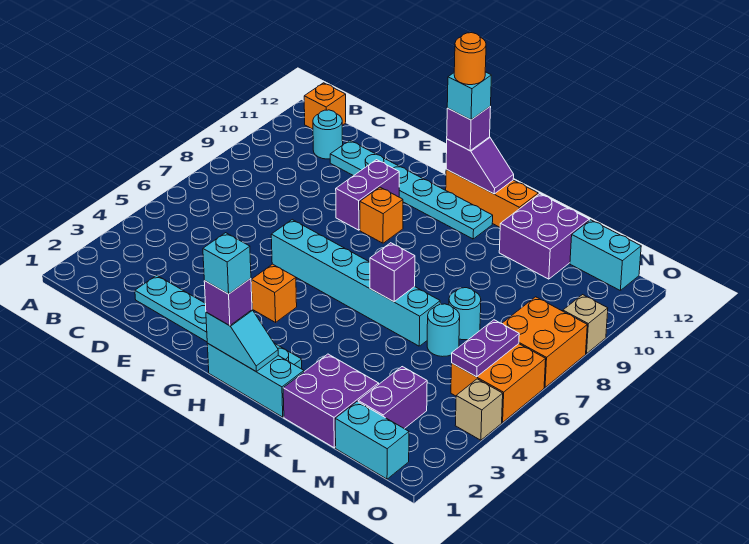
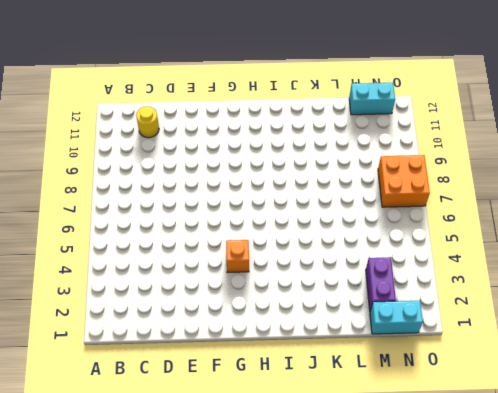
yellow round brick C11 level 1 -> cyan round brick C11 level 1
none -> orange brick B12 level 1
none -> cyan plate D2:I2 level 1
none -> cyan plate D11:I11 level 1
none -> cyan brick F6:K6 level 1

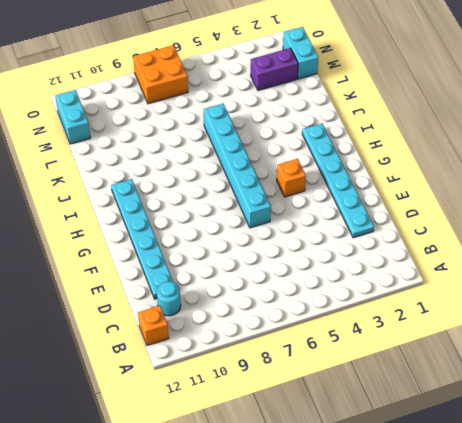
none -> purple brick F9:F10 level 1
none -> orange brick G9 level 1
none -> cyan brick H1:J1 level 1
none -> orange brick H12:J12 level 1

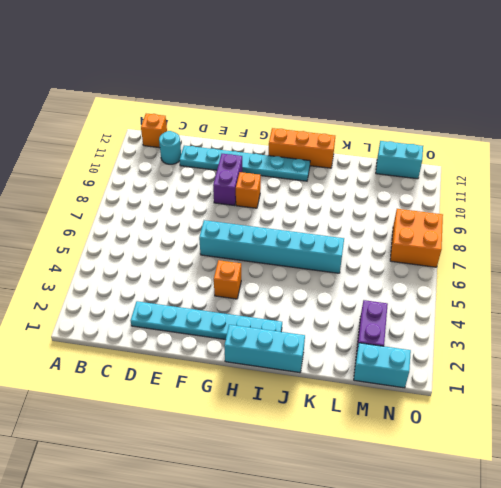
none -> purple brick K1:L2 level 1
none -> purple brick K11:L12 level 1
none -> cyan round brick L6 level 1
none -> cyan round brick L7 level 1

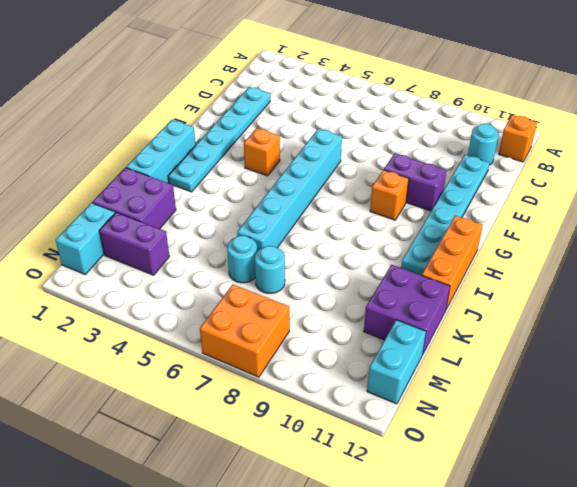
none -> orange brick N5:O6 level 1
none -> tan brick O4 level 1
none -> tan brick O9 level 1
none -> cyan slope H1:I1 level 2 top H

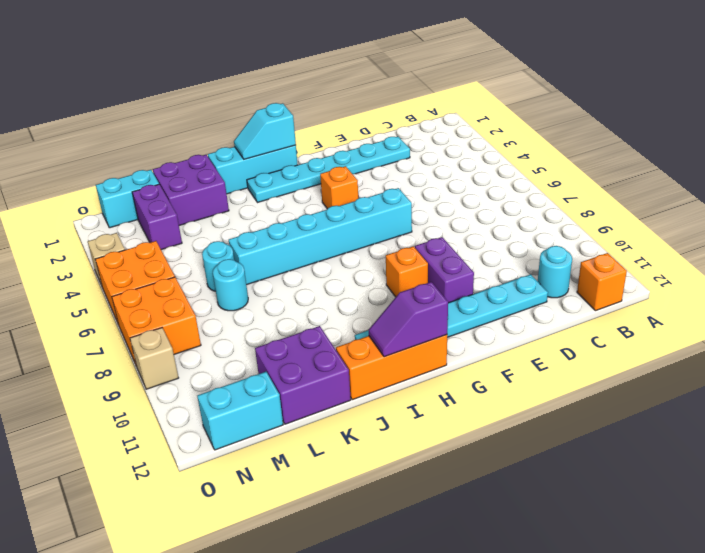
none -> purple brick J6 level 2
none -> purple plate N5:N6 level 2
none -> purple brick H1 level 3
none -> purple brick H12 level 3

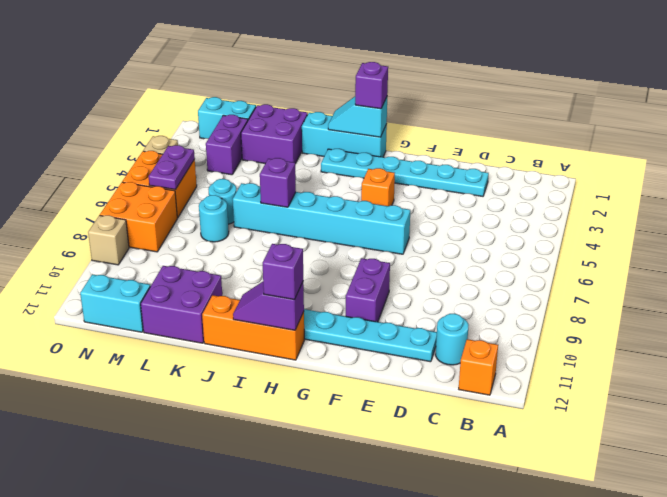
none -> orange brick G9 level 1
none -> cyan brick H1 level 4
none -> cyan brick H12 level 4
none -> orange round brick H12 level 5

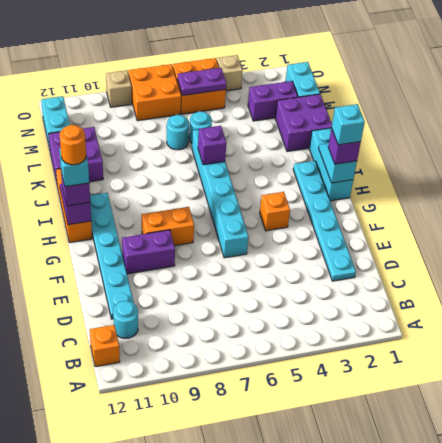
orange brick G8:G9 level 1 -> orange brick G9 level 1

